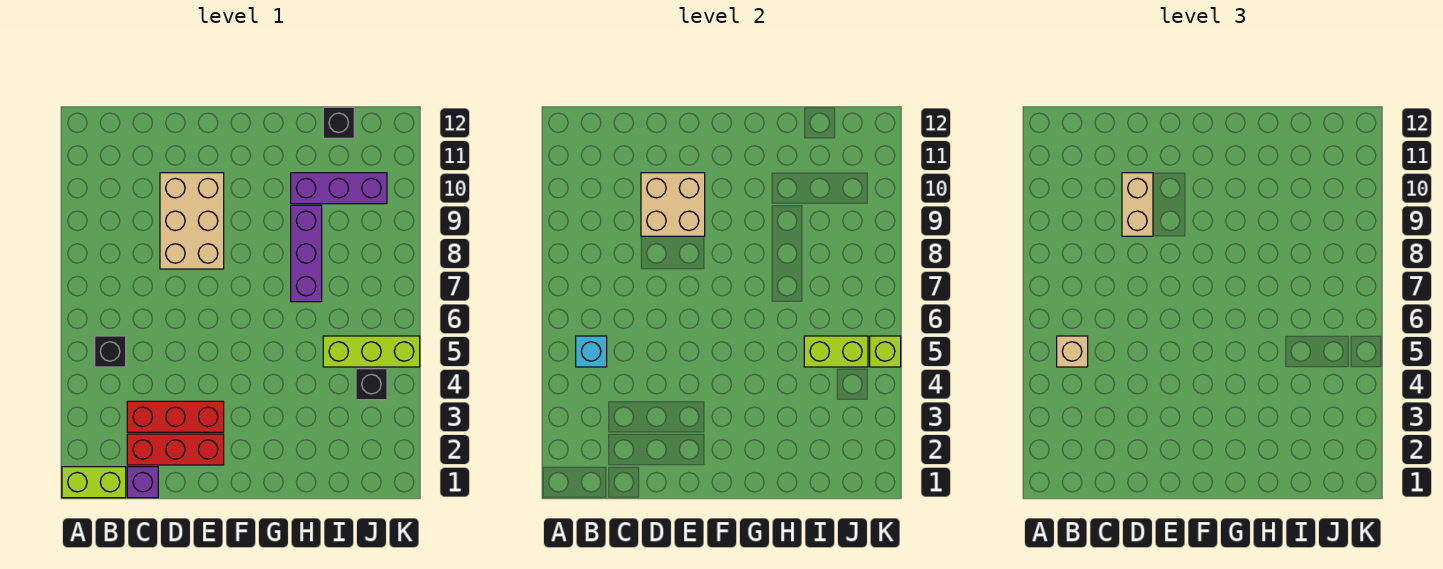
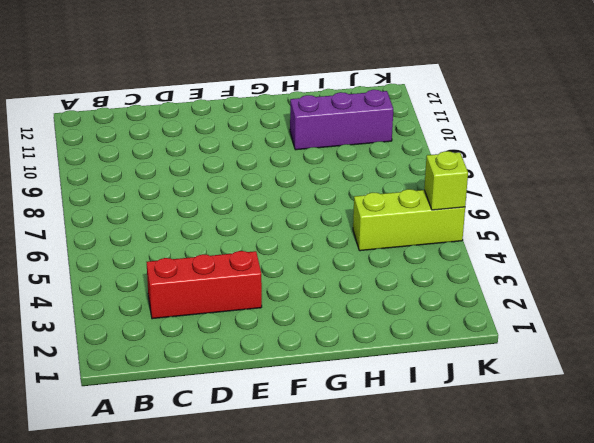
none -> lime brick A1:B1 level 1
none -> black brick B5 level 1
none -> purple brick C1 level 1

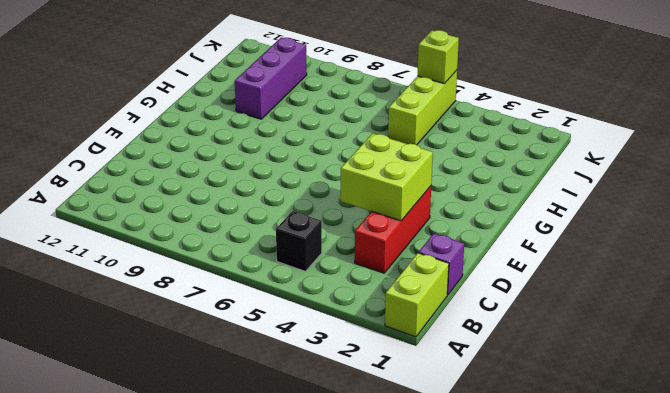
lime brick D3:E4 level 2 -> none
none -> red brick C2:E2 level 1
none -> tan brick D8:E10 level 1
none -> purple brick H7:H9 level 1

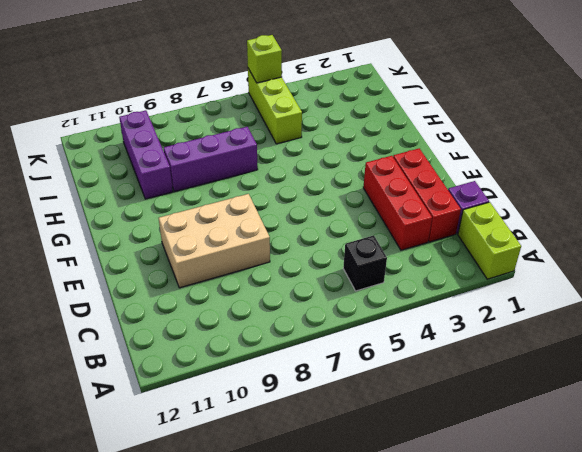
none -> black brick I12 level 1
none -> black brick J4 level 1
none -> cyan brick B5 level 2

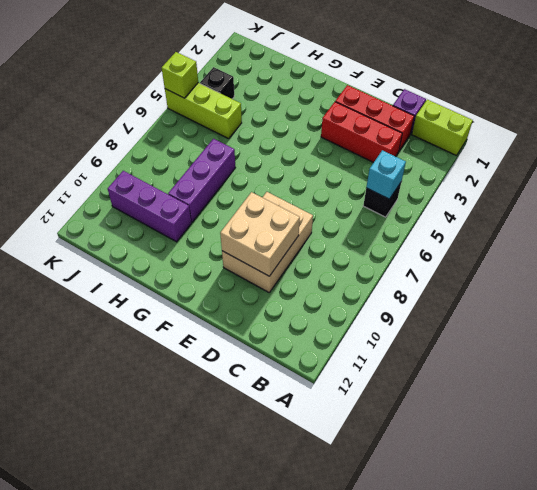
none -> black brick I12 level 1
none -> lime brick I5:J5 level 2
none -> tan brick B5 level 3

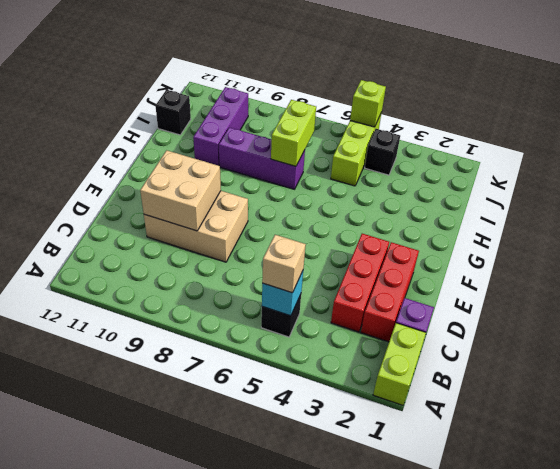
lime brick H7:I7 level 2 -> lime brick I5:J5 level 2
none -> tan brick D9:D10 level 3

